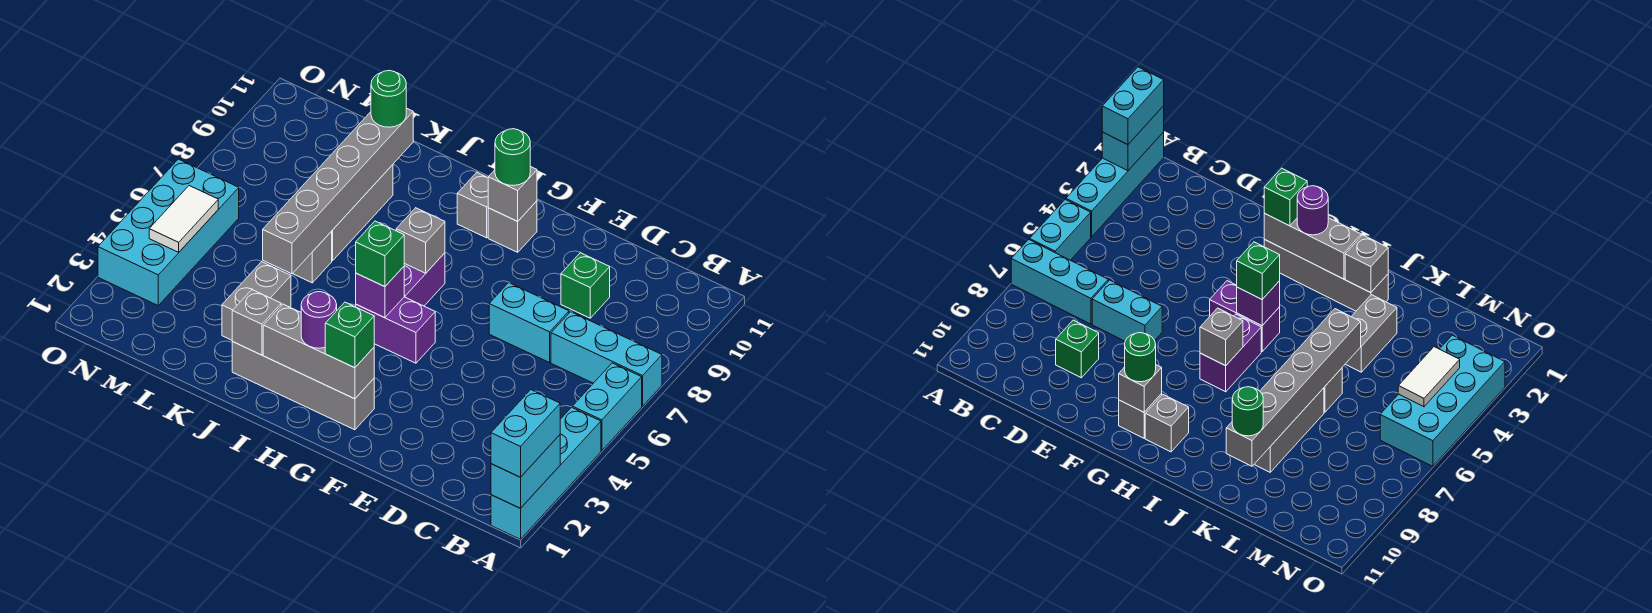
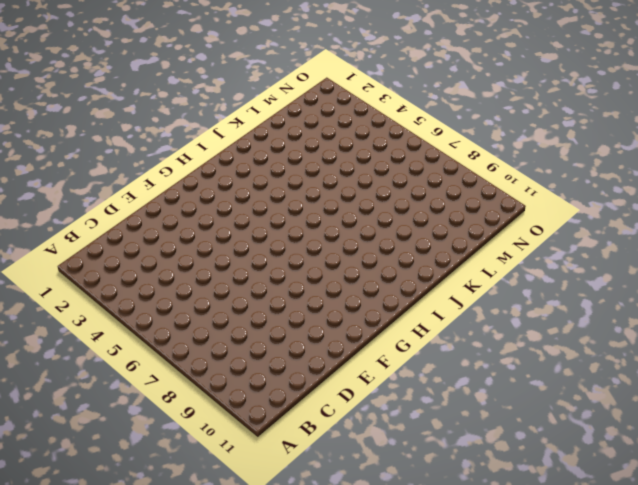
none -> cyan brick A1:A4 level 1
none -> cyan brick A5:A6 level 1
none -> cyan brick A7:C7 level 1

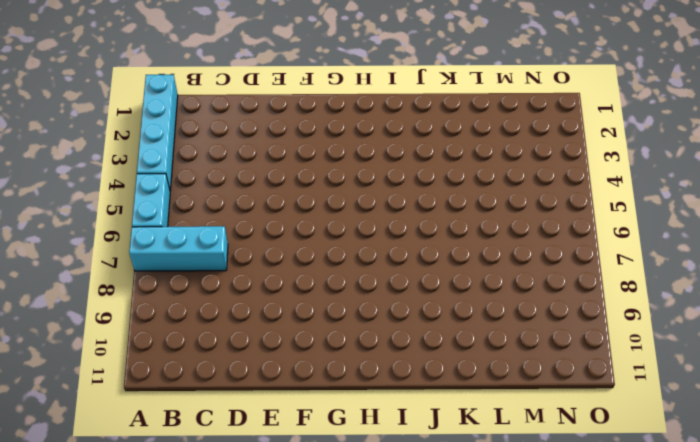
none -> cyan brick D7:E7 level 1
none -> green brick D9 level 1
none -> grey brick G2:J2 level 1

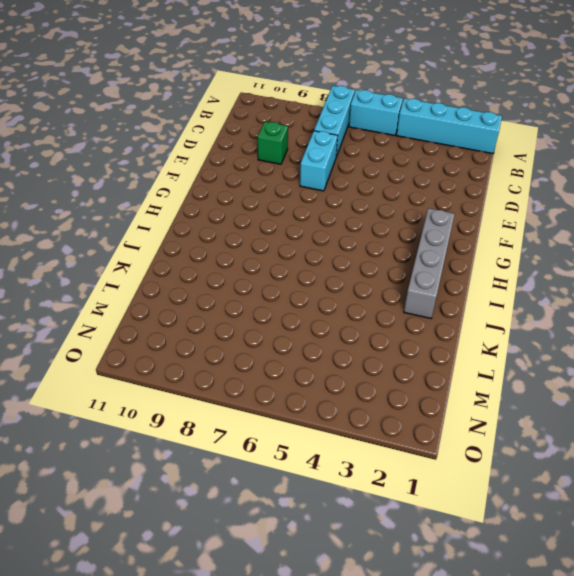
none -> purple brick G5:H5 level 1
none -> grey brick G10 level 1
none -> purple brick H6:H7 level 1

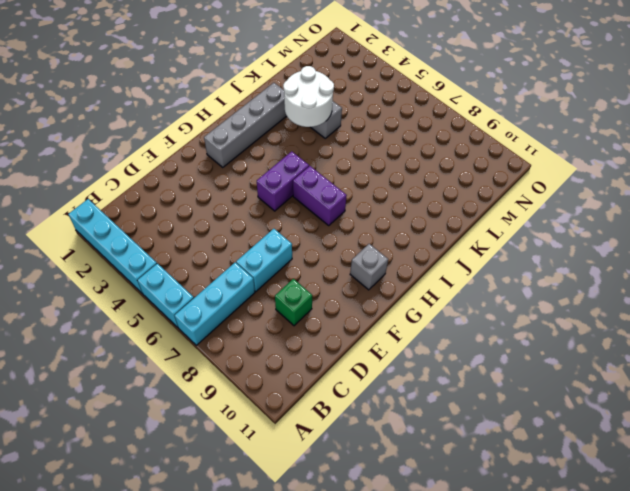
white round brick J3:K4 level 2 -> none
none -> grey brick H10 level 1
none -> grey brick K6 level 1
none -> grey brick K7:K9 level 1

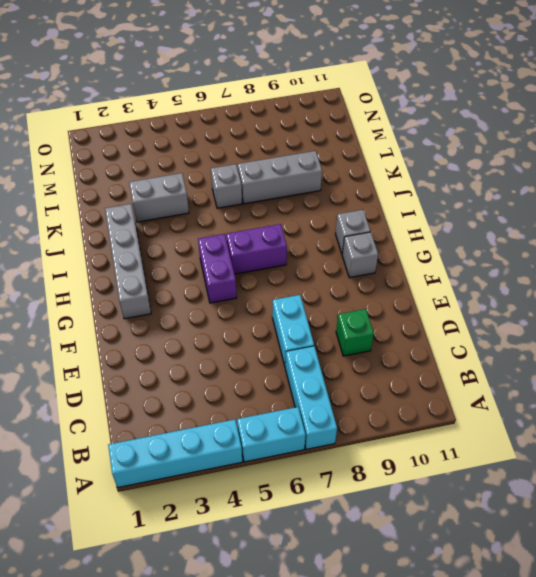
none -> cyan brick N3:O6 level 1
none -> cyan brick A1:A2 level 2
none -> grey brick G2:I2 level 2

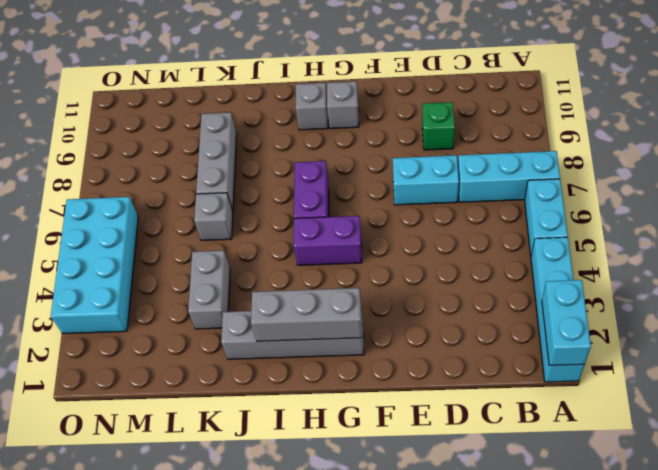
none -> grey brick G10 level 2
none -> purple brick H5 level 2
none -> grey brick H7 level 2

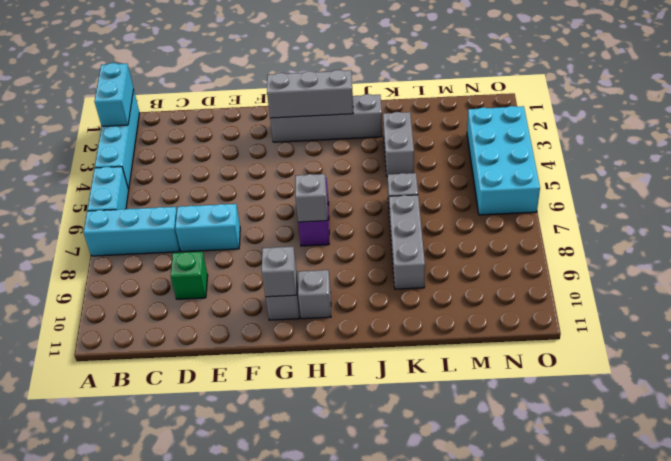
none -> purple brick G5:H5 level 1
none -> purple brick H5 level 2
none -> grey brick J2 level 2

